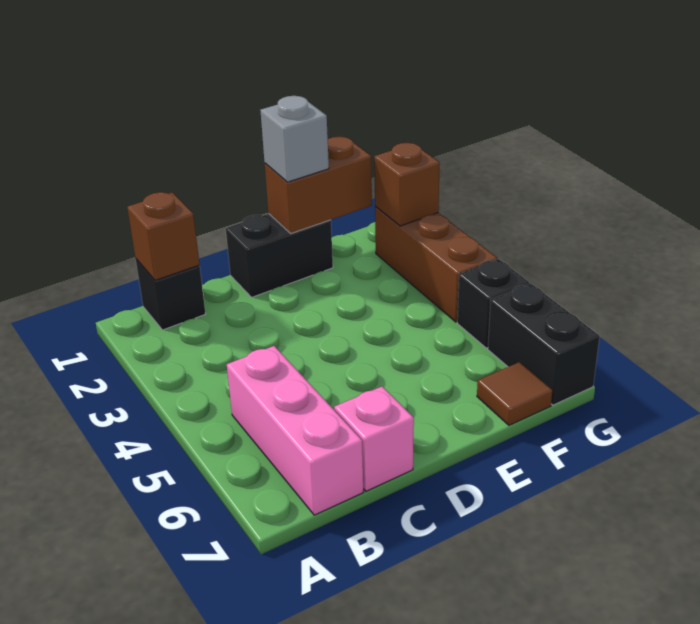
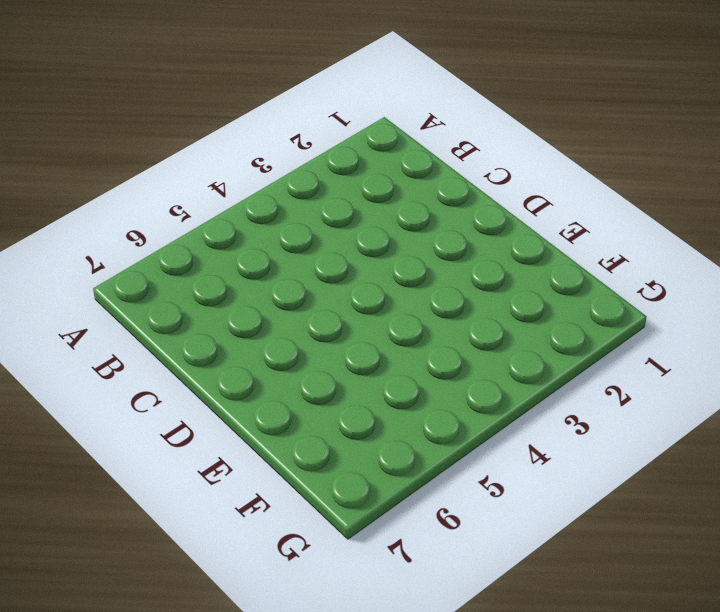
none -> black brick B1 level 1
none -> pink brick B5:B7 level 1
none -> pink brick C7 level 1

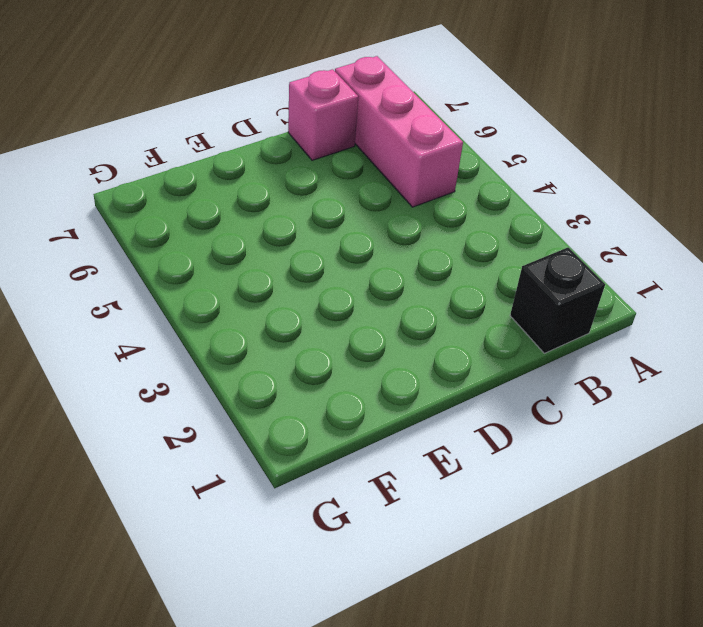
none -> black brick D1:E1 level 1
none -> brown tile F7 level 1
none -> brown brick G2:G4 level 1

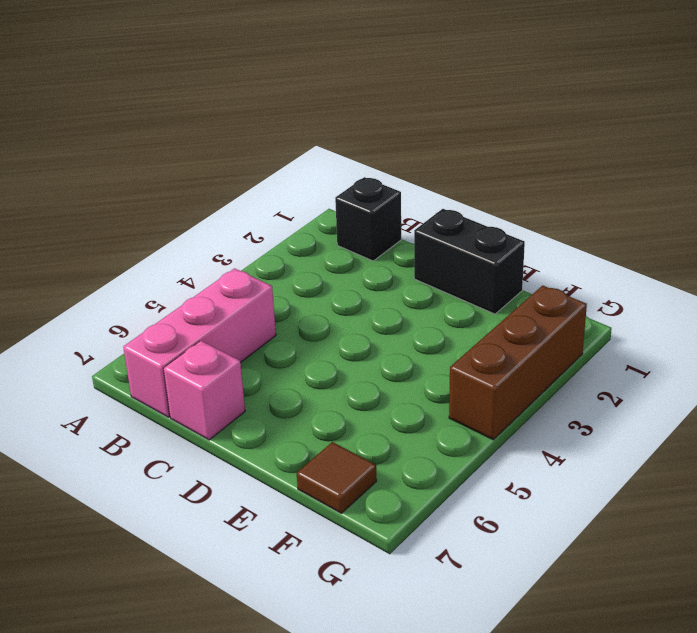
none -> black brick G5 level 1
none -> black brick G6:G7 level 1
none -> brown brick B1 level 2

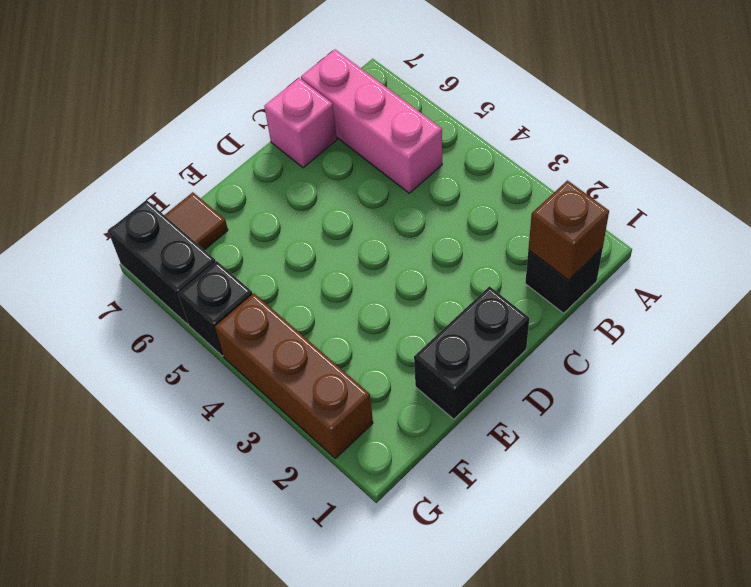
none -> brown brick E1:F1 level 2
none -> brown brick G2 level 2
none -> grey brick E1 level 3

